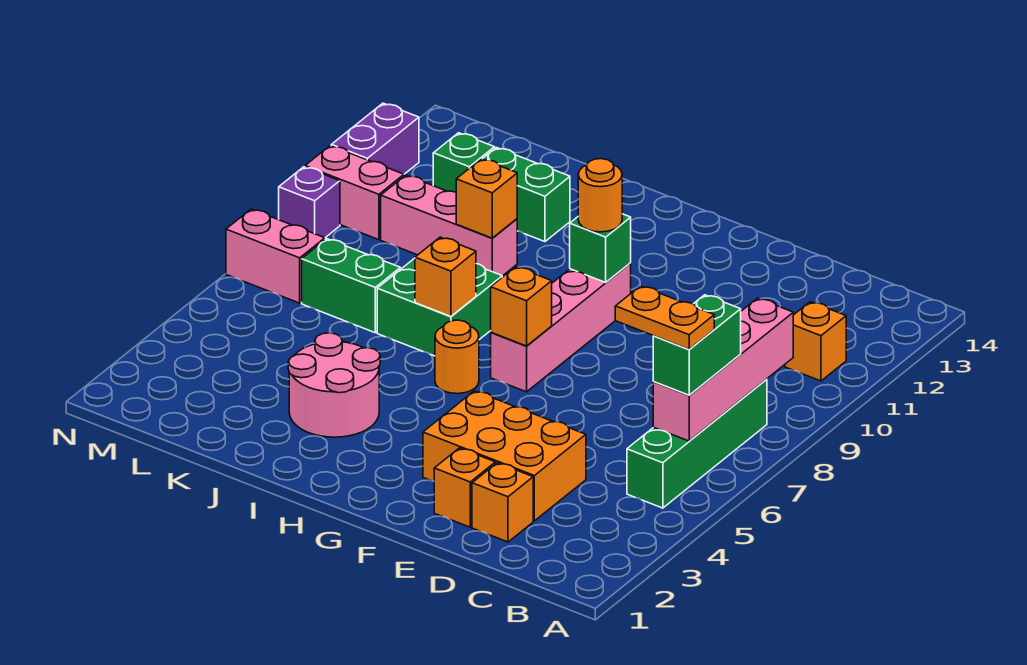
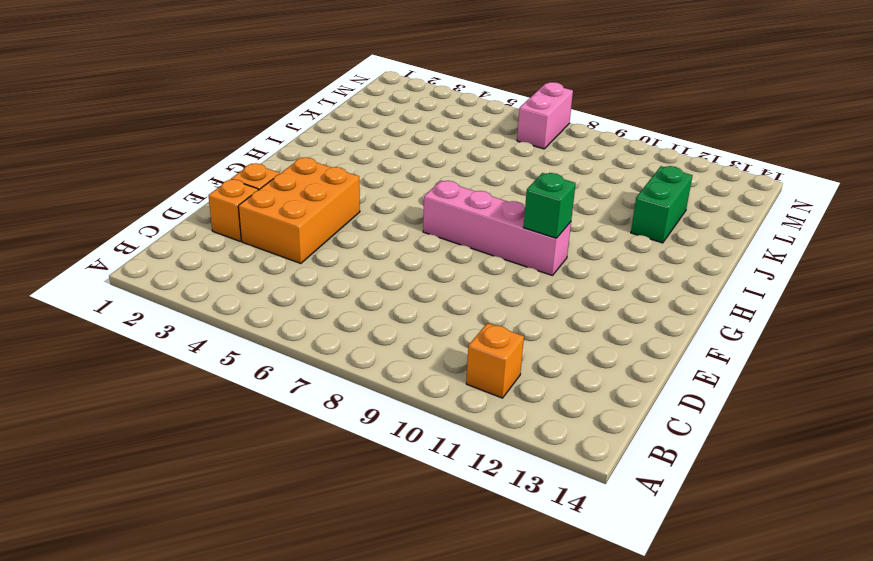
none -> green brick B5:B8 level 1
none -> orange round brick H6 level 1
none -> pink round brick I3:J4 level 1

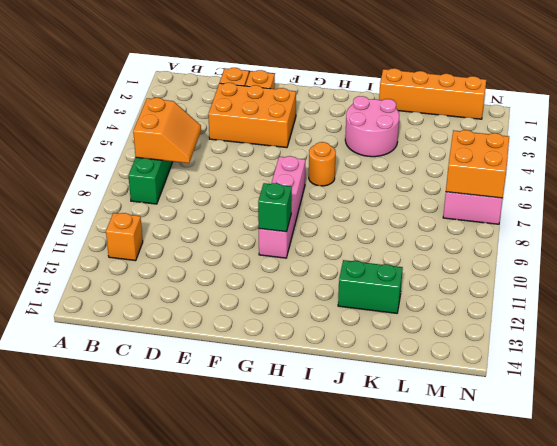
orange slope B6:C7 level 2 top B -> pink brick B6:B9 level 2
orange brick J1:M1 level 1 -> none
orange brick M6:N7 level 2 -> none
none -> green brick I7:J8 level 1
none -> pink brick J10:L10 level 1
none -> green brick K7:L7 level 1

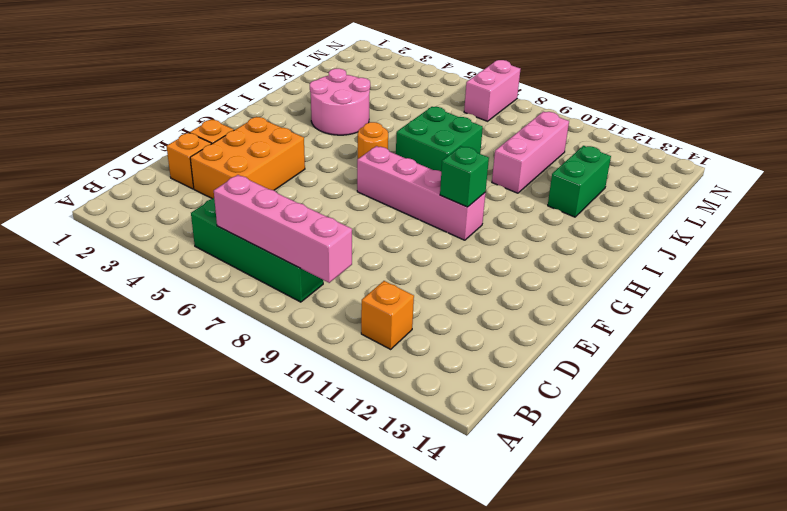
none -> green brick K7:L7 level 1
none -> green brick L12 level 1
none -> pink brick M10:N10 level 1

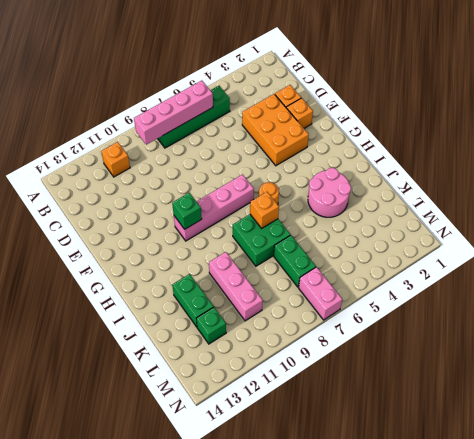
none -> pink brick M10:N10 level 1
none -> purple brick N9 level 1
none -> purple brick N11:N12 level 1

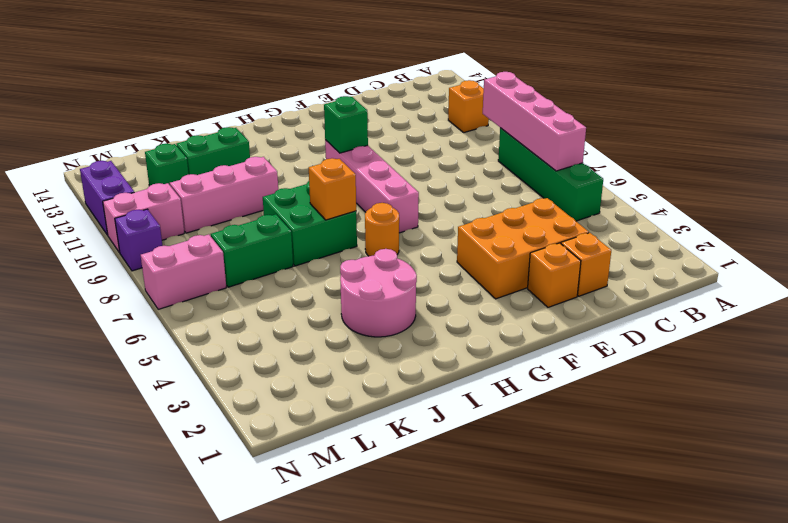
none -> orange brick G7 level 2
none -> orange brick J10 level 2
none -> green brick B6:B7 level 3

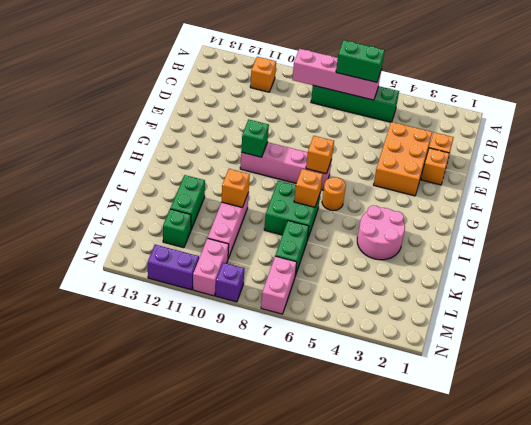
none -> orange round brick G10 level 3
none -> orange plate B6:C6 level 4

